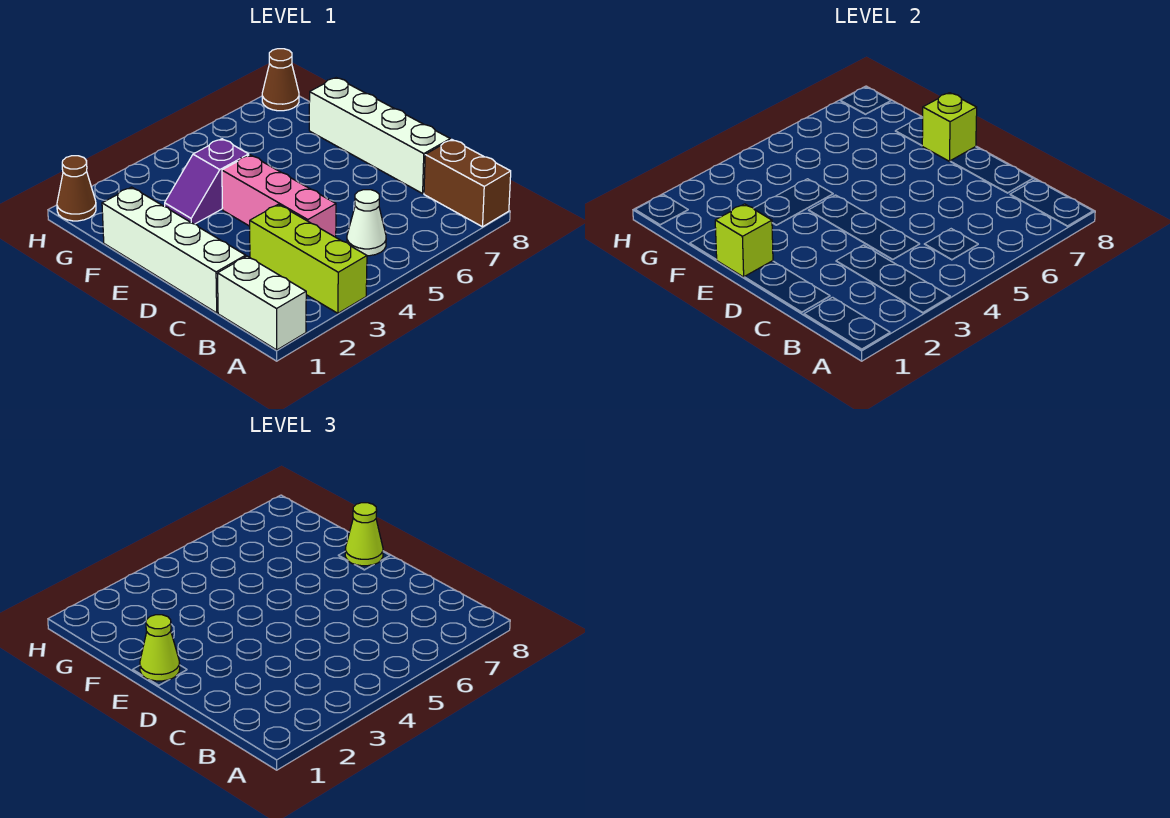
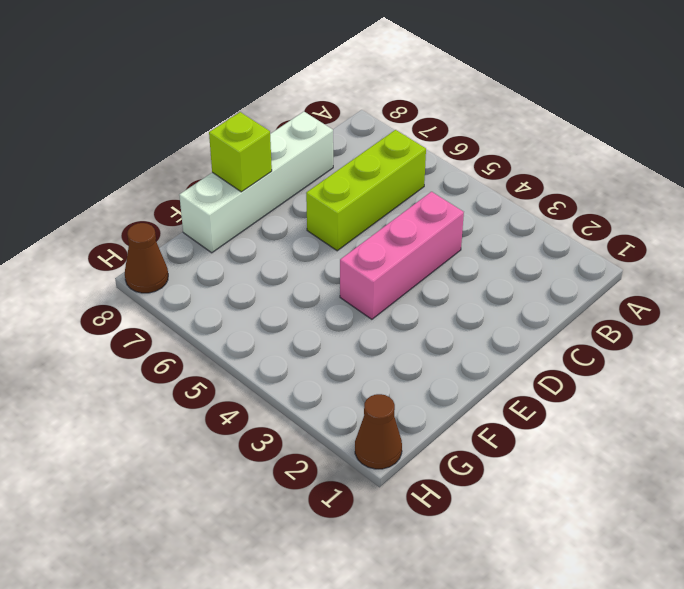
lime brick B6:D6 level 1 -> lime brick A3:C3 level 1
none -> white brick A1:B1 level 1
none -> brown brick A8:B8 level 1
none -> white cone B5 level 1

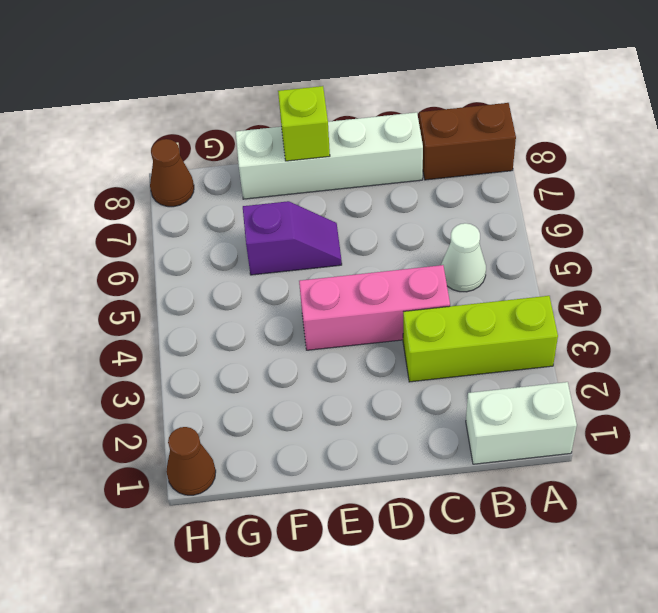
purple slope E6:F6 level 1 top F -> purple slope F3:F4 level 1 top 4
none -> white brick C1:F1 level 1
none -> lime brick E1 level 2
none -> lime cone E1 level 3

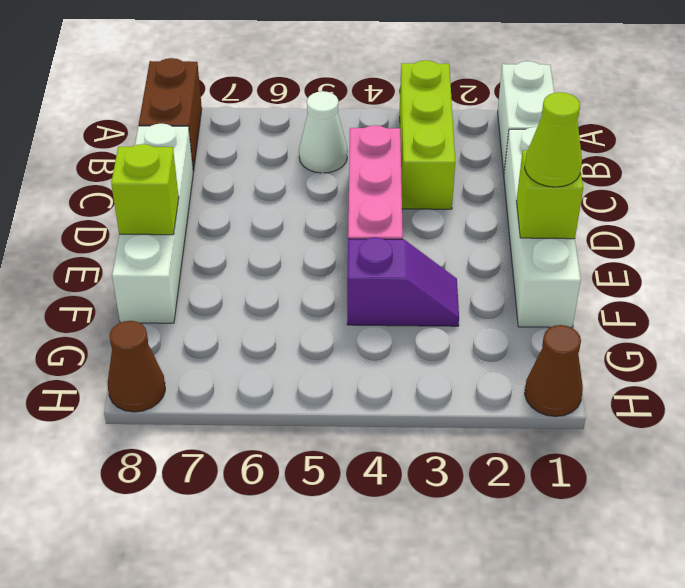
none -> lime cone E8 level 3

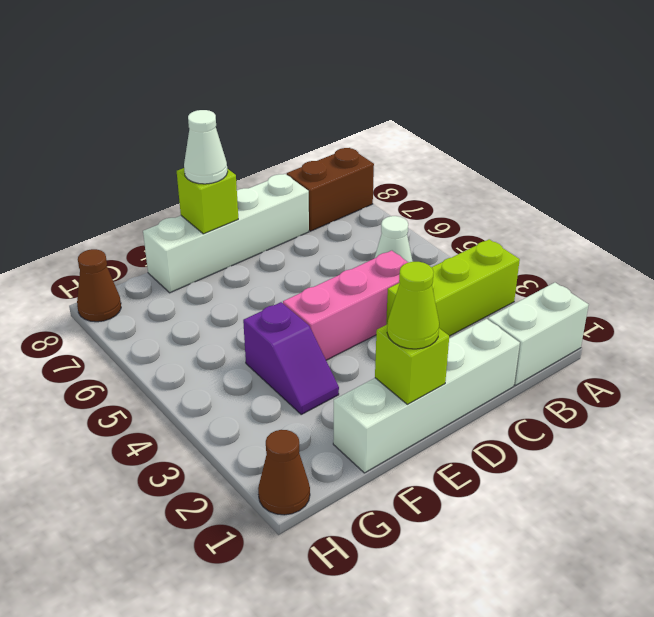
white cone E8 level 3 -> lime cone E8 level 3

